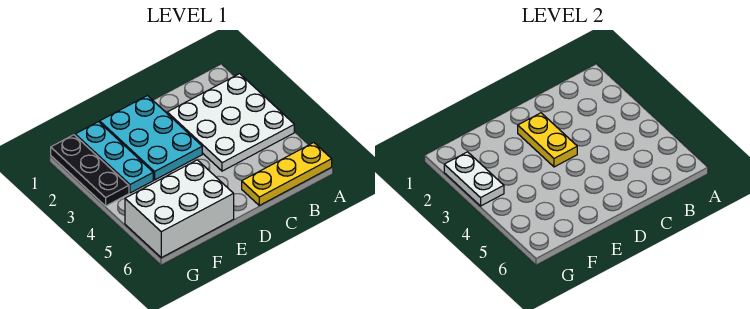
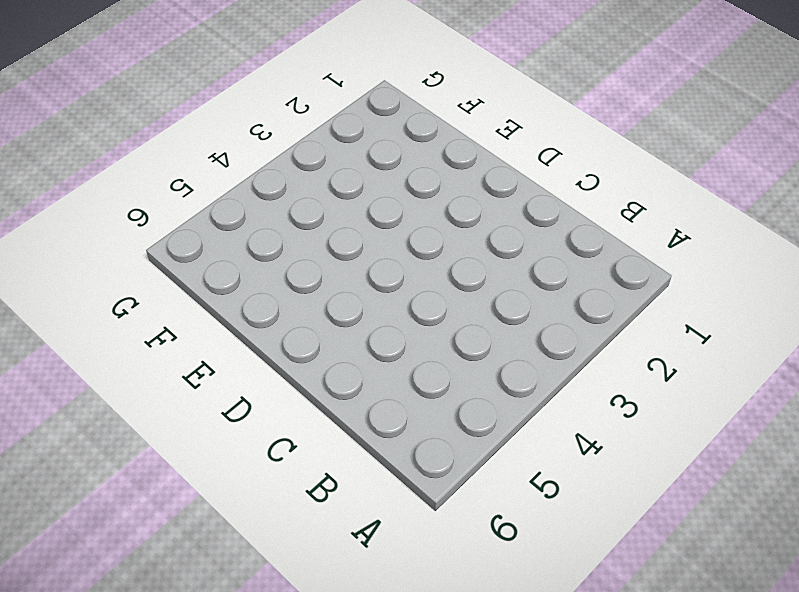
none -> white plate A2:C4 level 1
none -> yellow plate A6:C6 level 1

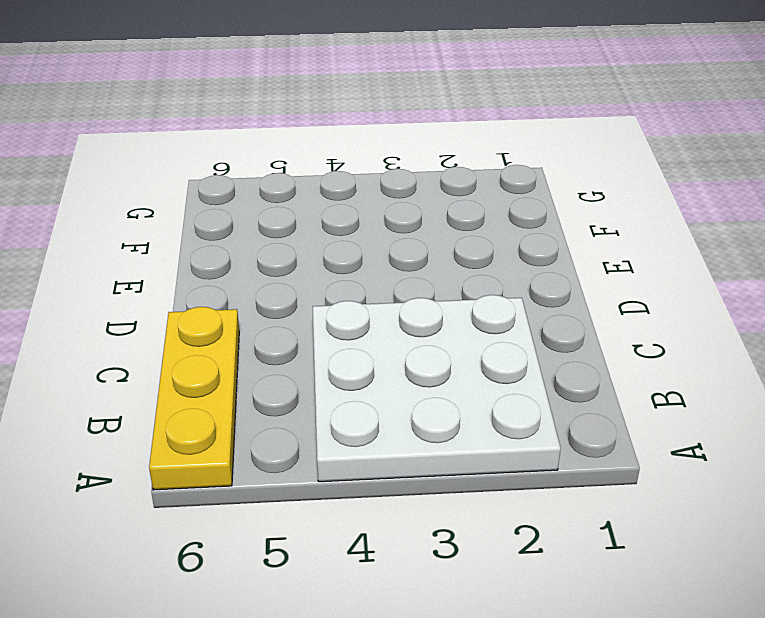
none -> cyan plate D1:E3 level 1
none -> white brick E5:G6 level 1

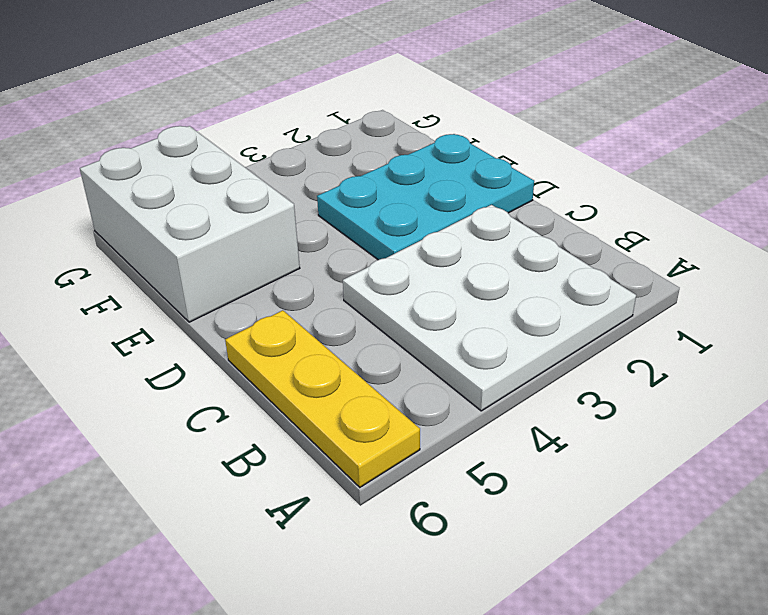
none -> cyan plate F1:F3 level 1
none -> black plate G1:G3 level 1

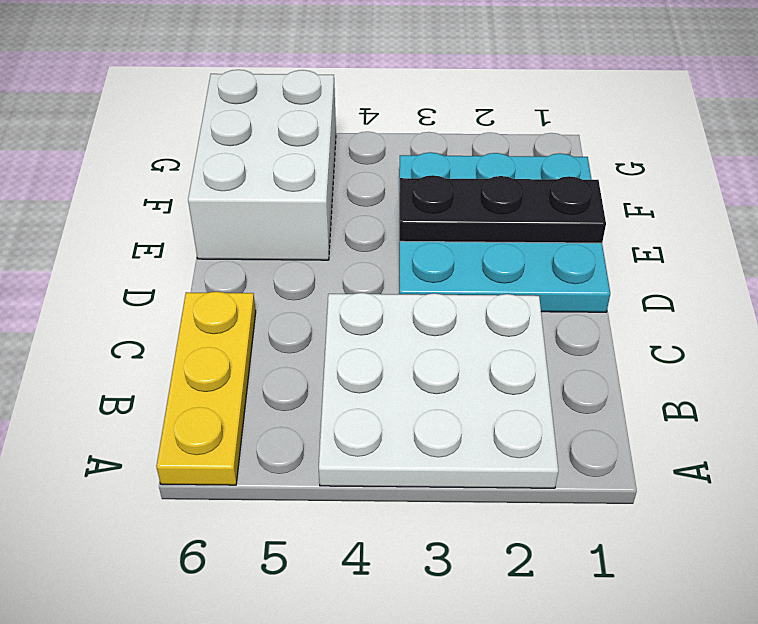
black plate E1:E3 level 2 -> black plate G1:G3 level 1
none -> yellow plate D2:D3 level 2
none -> white plate G2:G3 level 2

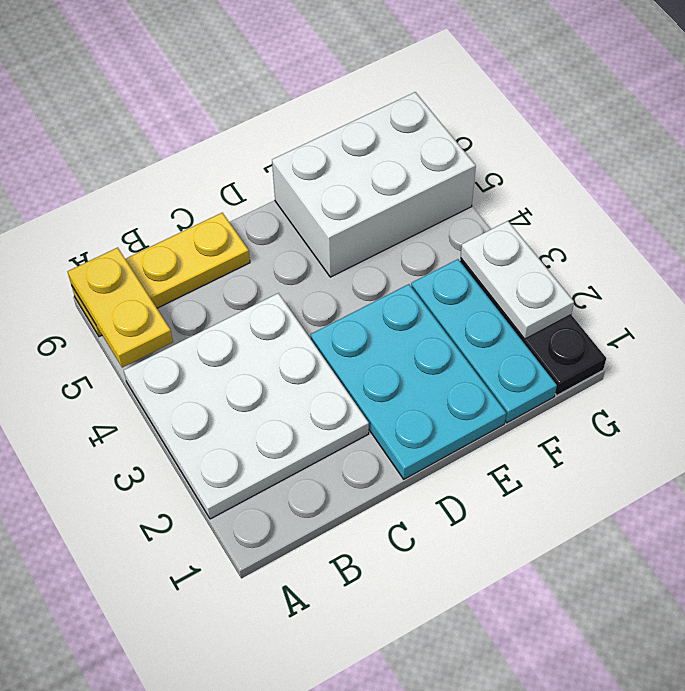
yellow plate A5:A6 level 2 -> yellow plate D2:D3 level 2

